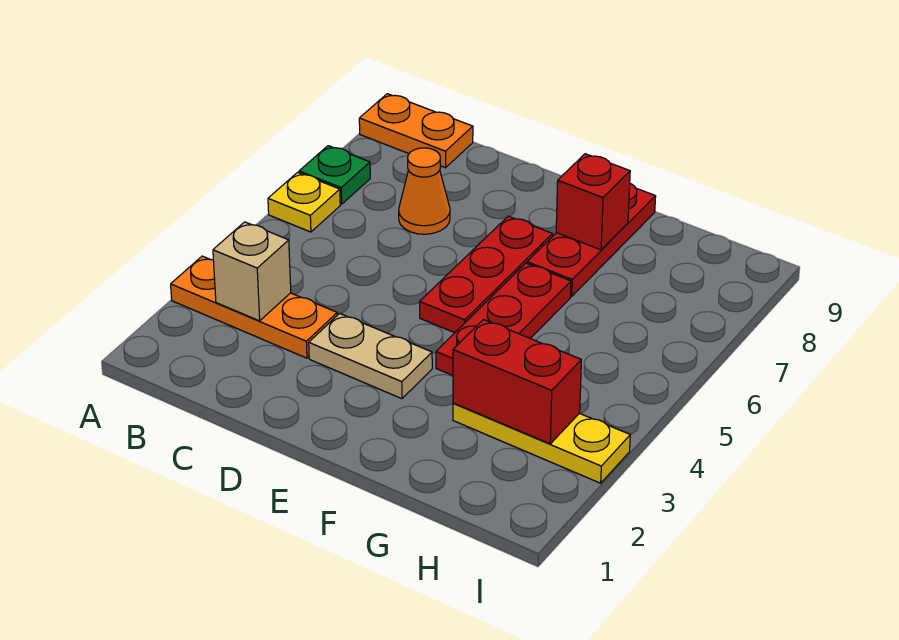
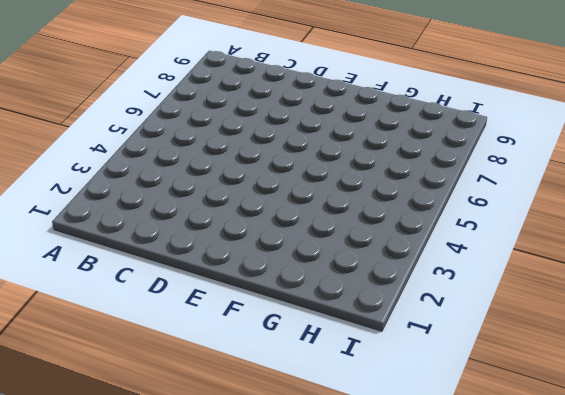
none -> orange plate A3:C3 level 1
none -> yellow plate A6 level 1
none -> green plate A7 level 1

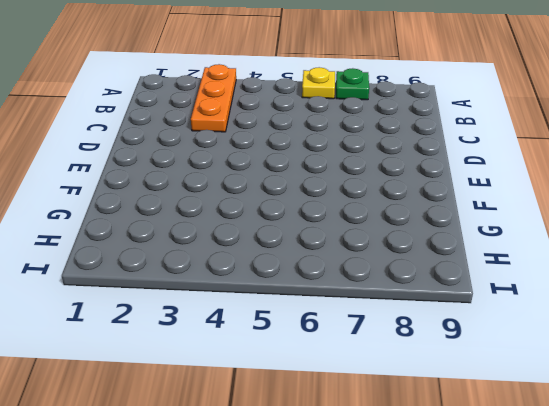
none -> orange plate A9:B9 level 1
none -> orange cone C7 level 1
none -> tan plate D3:E3 level 1

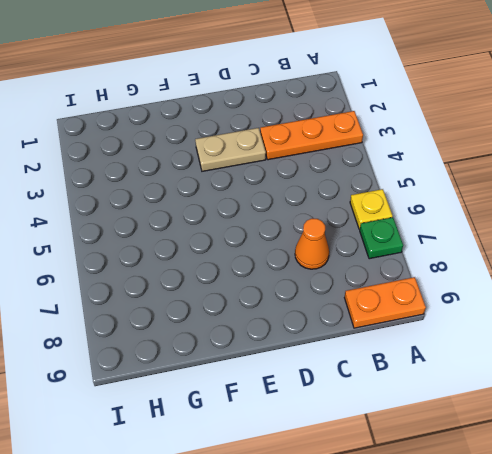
none -> red plate E5:E7 level 1
none -> red plate F4:F6 level 1
none -> red plate F7:F9 level 1

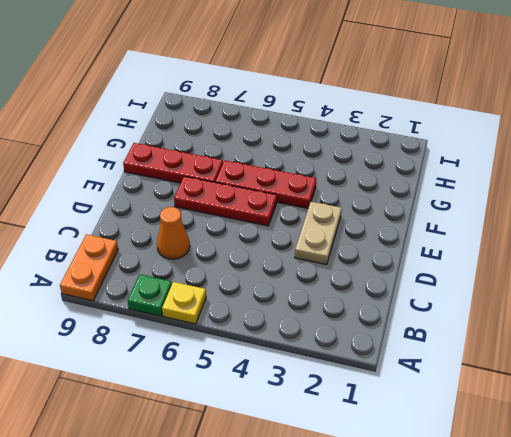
none -> orange plate A3:C3 level 1
none -> yellow plate G3:I3 level 1
none -> tan brick B3 level 2

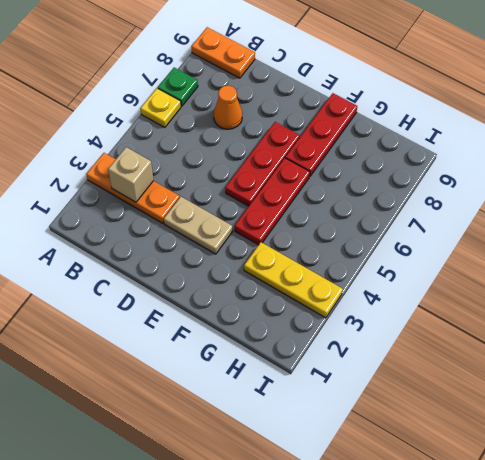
none -> red brick F8 level 2
none -> red brick G3:H3 level 2

